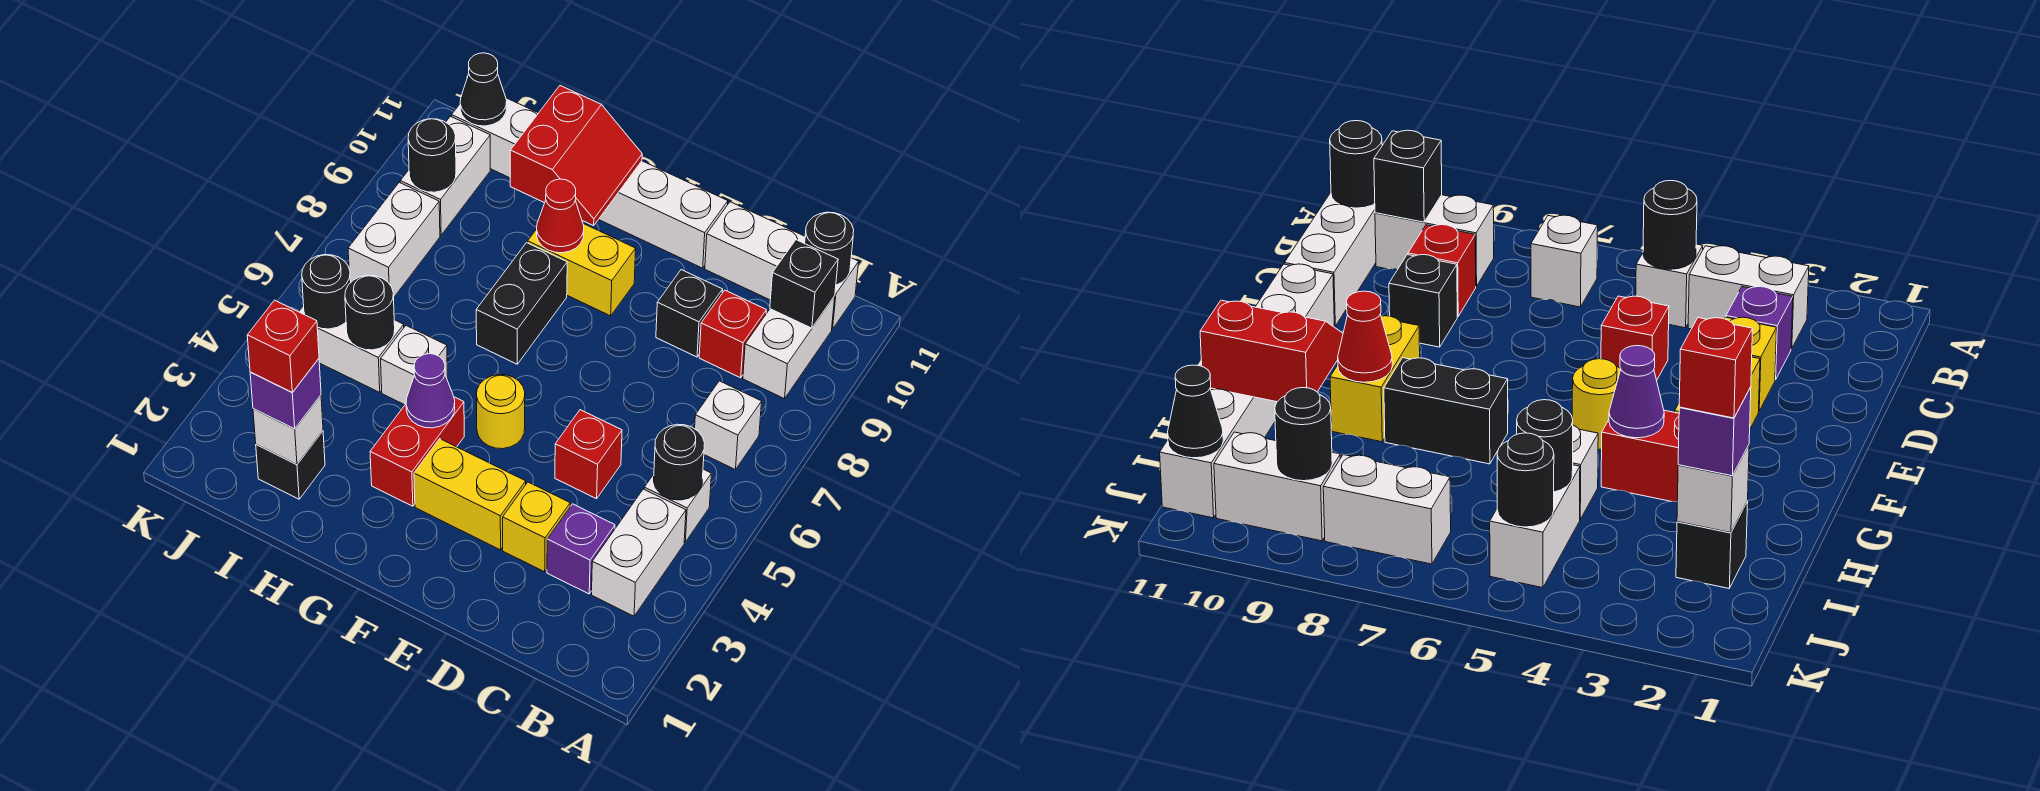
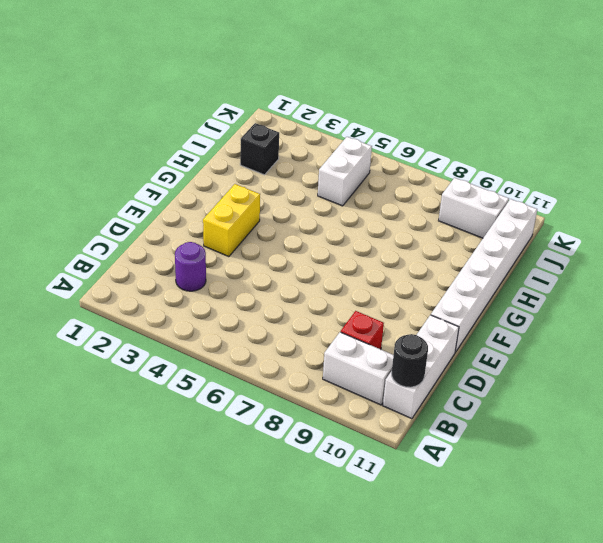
purple round brick C3 level 1 -> purple brick C3 level 1
none -> white brick B3:B4 level 1
none -> white brick B5 level 1
none -> white brick B7 level 1
none -> yellow brick D3 level 1

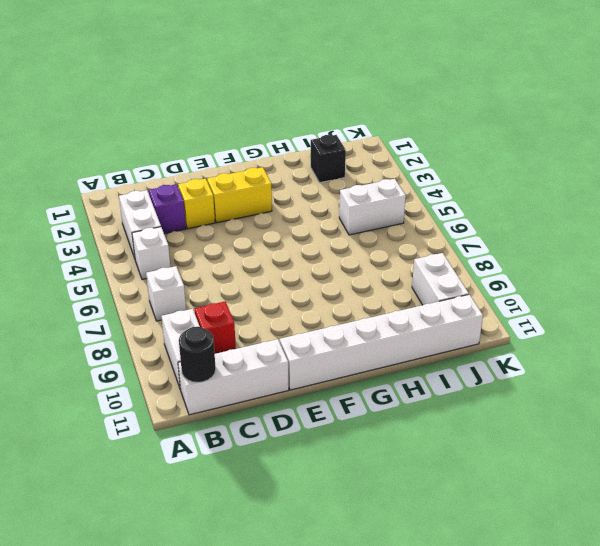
none -> red brick D5 level 1
none -> black brick D9 level 1
none -> yellow round brick F5 level 1
none -> yellow brick F9:G9 level 1

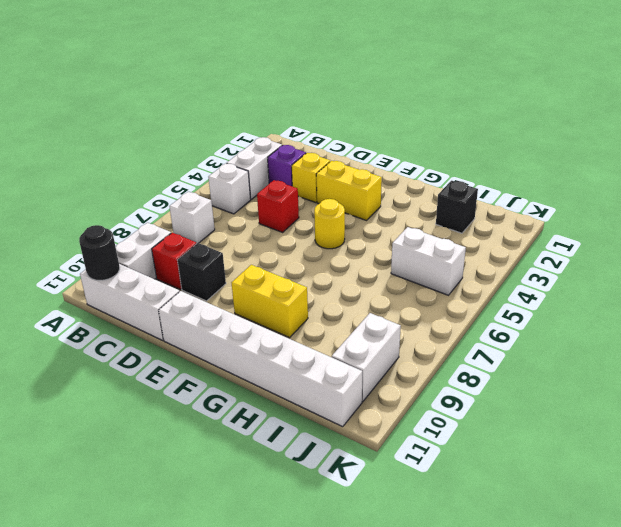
none -> red brick G3:G4 level 1
none -> black brick G7:G8 level 1
none -> white brick H5 level 1
none -> white brick J7:J8 level 1

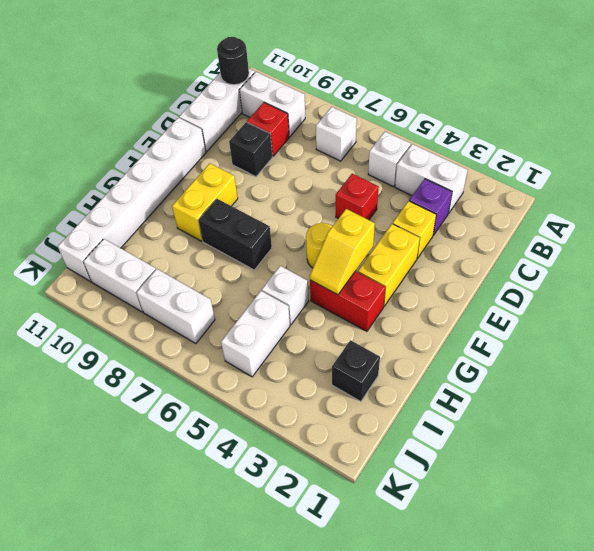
yellow slope F4:G4 level 2 top F -> purple cone G4 level 2
none -> black round brick B5 level 2
none -> black brick B10 level 2
none -> red cone G9 level 2
none -> red slope G10:H11 level 2 top H

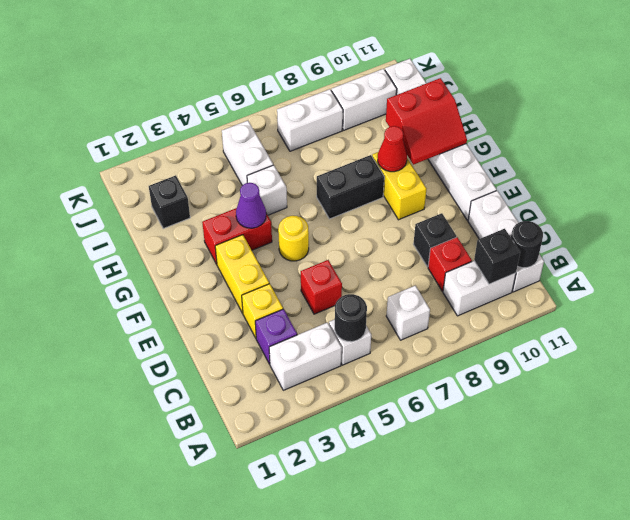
none -> white brick I2 level 2
none -> black round brick I5 level 2
none -> black round brick J5 level 2
none -> black round brick J9 level 2

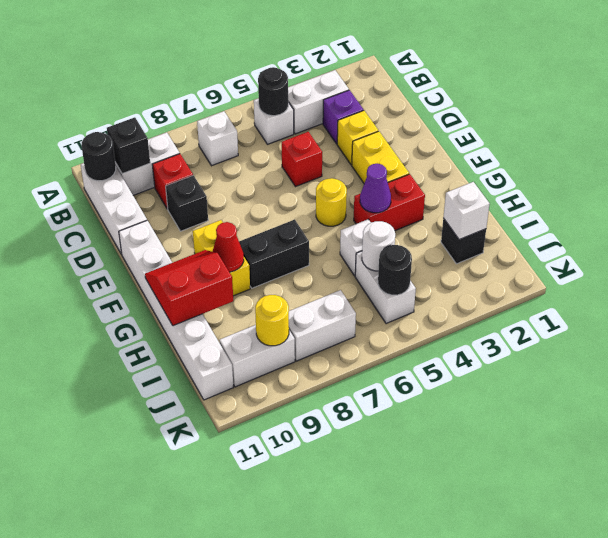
white round brick I5 level 2 -> black round brick I5 level 2
yellow round brick J9 level 2 -> black round brick J9 level 2
none -> black cone J11 level 2
none -> purple brick I2 level 3
none -> red brick I2 level 4

